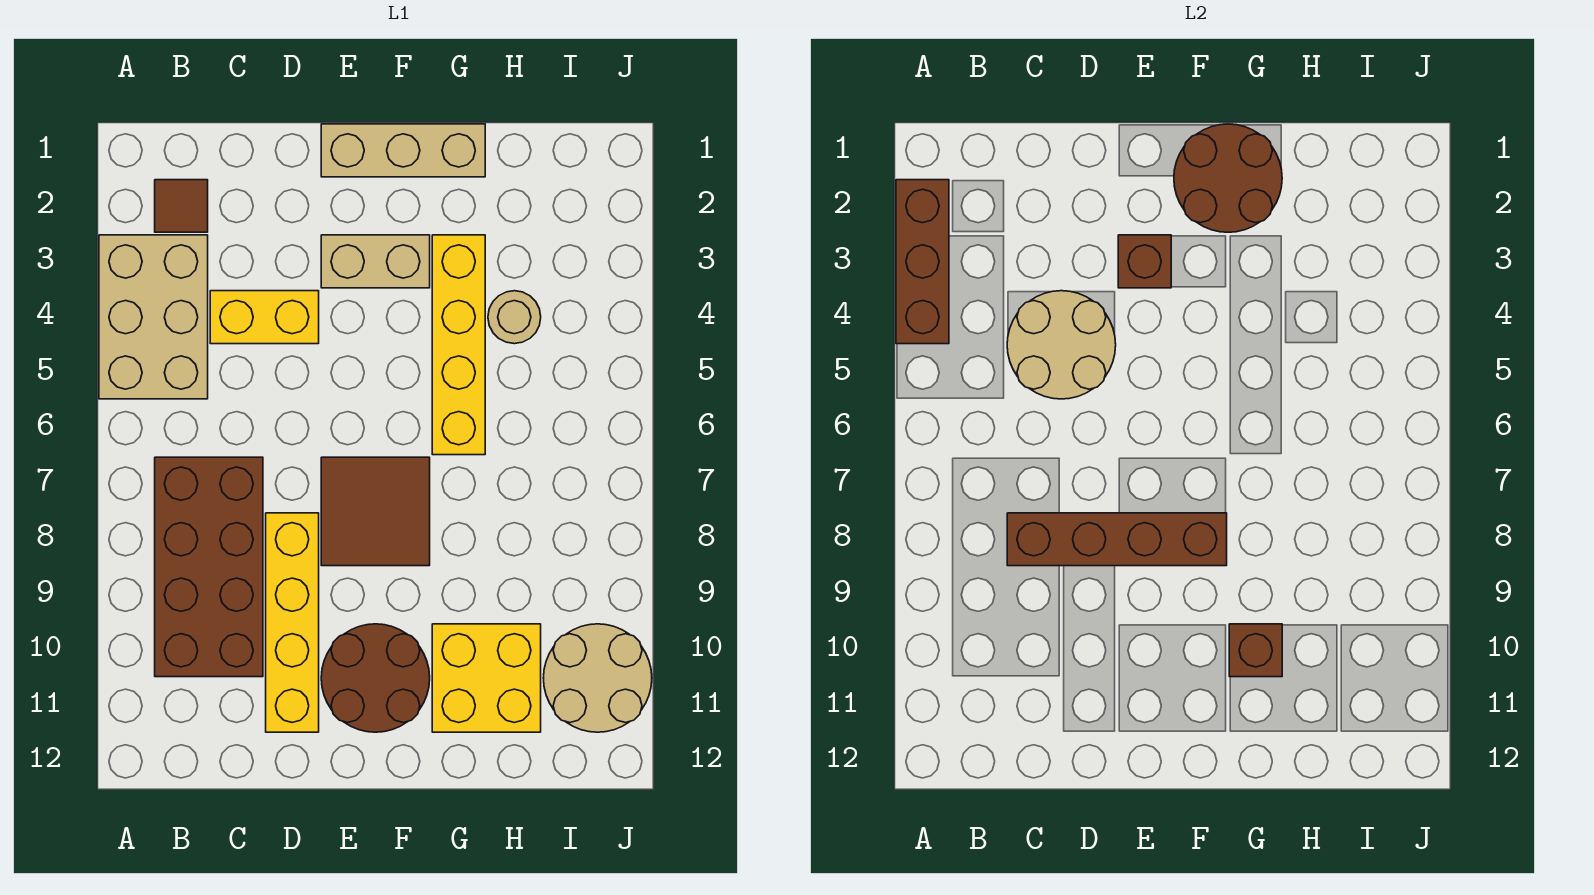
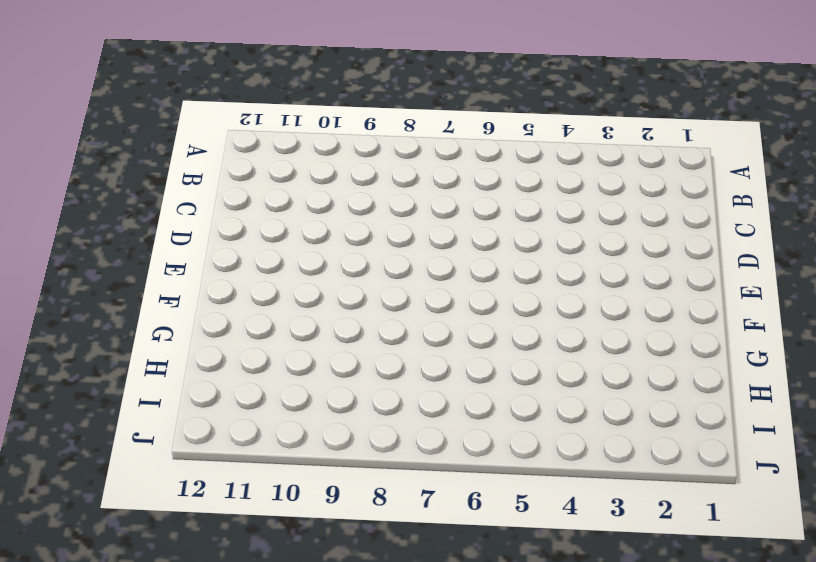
none -> tan brick A3:B5 level 1
none -> brown tile B2 level 1
none -> brown brick B7:C10 level 1

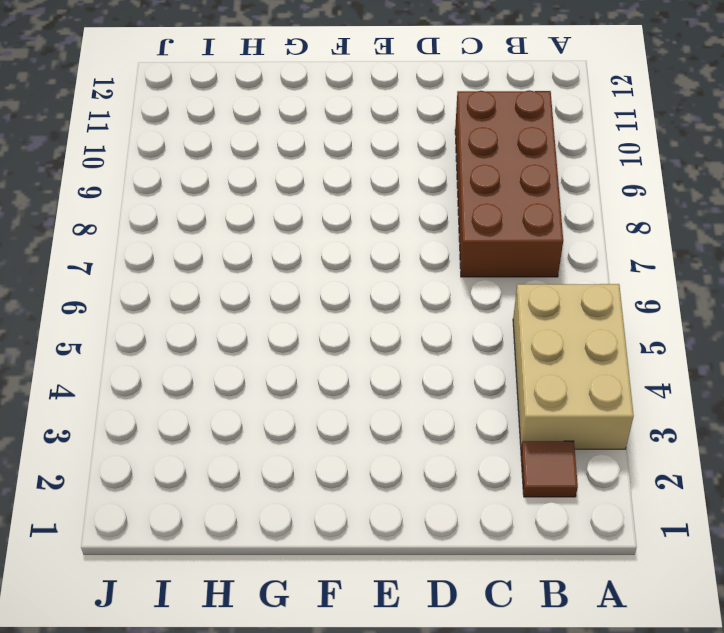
none -> yellow brick C4:D4 level 1
none -> yellow brick D8:D11 level 1
none -> tan brick E1:G1 level 1

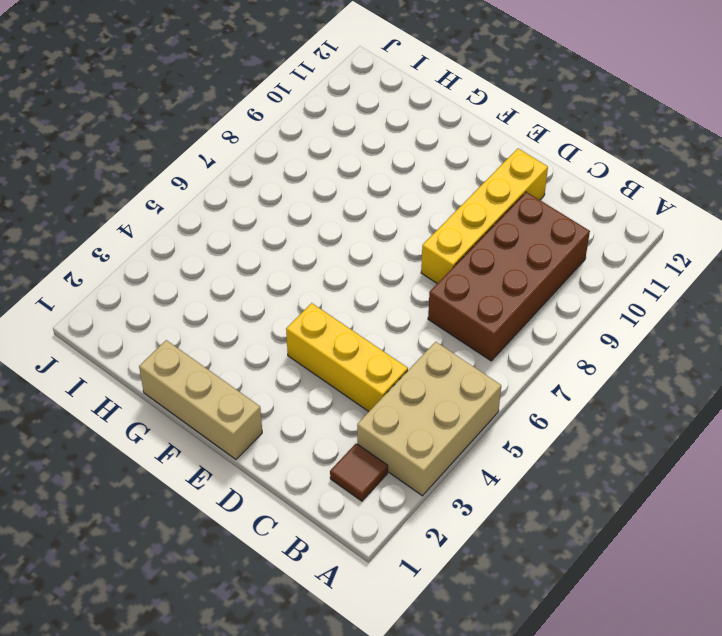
yellow brick C4:E4 level 1 -> yellow brick C4:D4 level 1
none -> tan brick E3:F3 level 1
none -> brown tile E7:F8 level 1
none -> brown round brick E10:F11 level 1

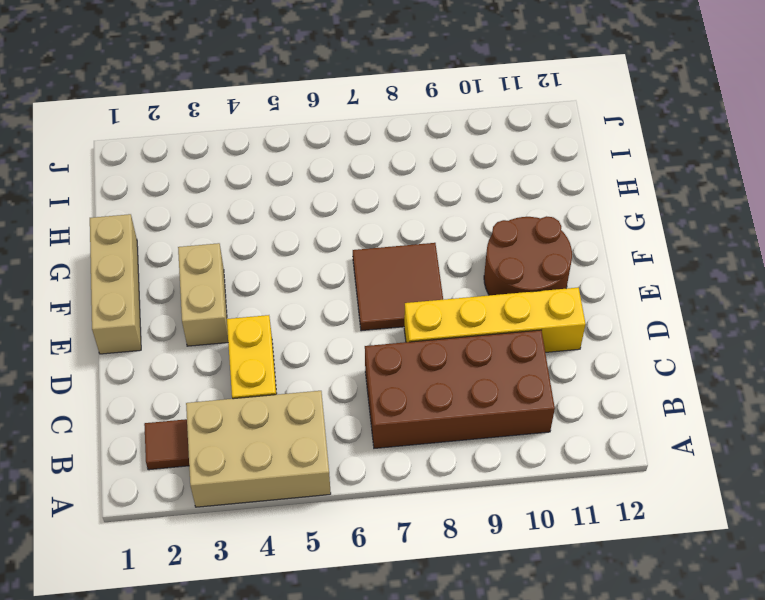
none -> yellow brick G3:G6 level 1
none -> yellow brick G10:H11 level 1
none -> tan round brick H4 level 1

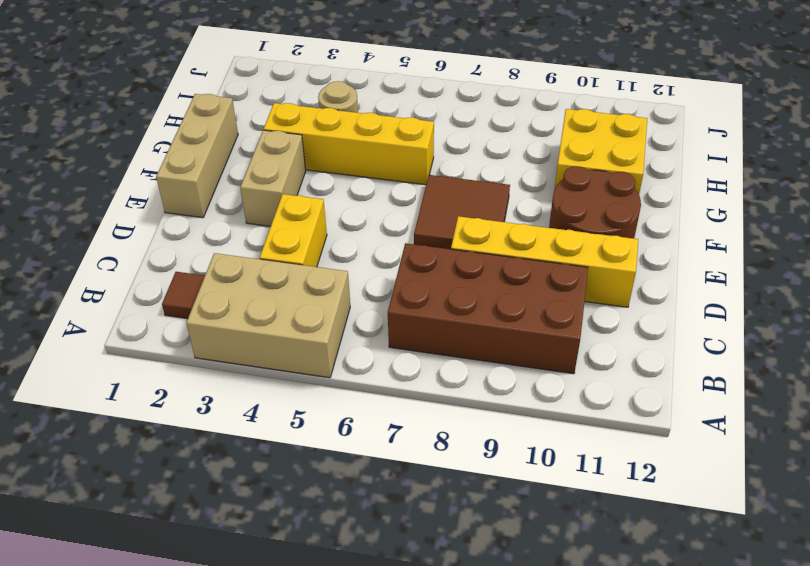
none -> tan round brick I10:J11 level 1
none -> brown brick A2:A4 level 2
none -> tan round brick C4:D5 level 2

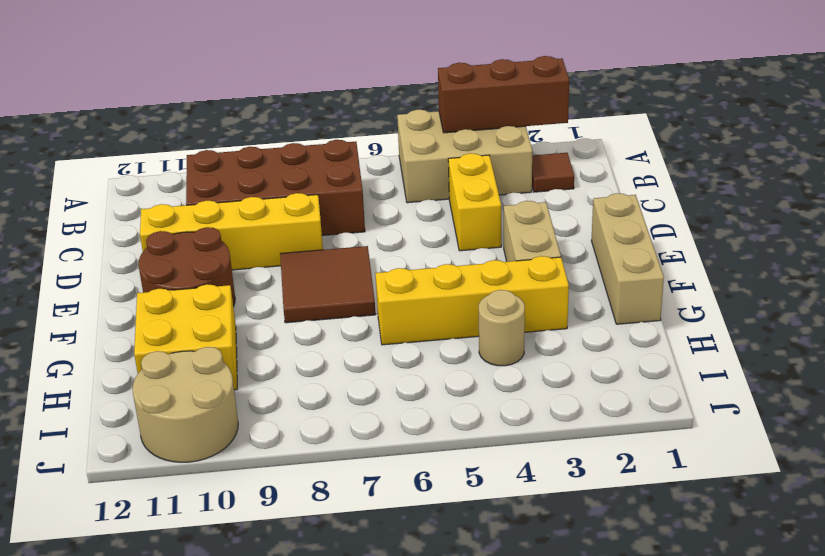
none -> tan round brick C4:D5 level 2
none -> brown brick C8:F8 level 2
none -> brown brick E3 level 2

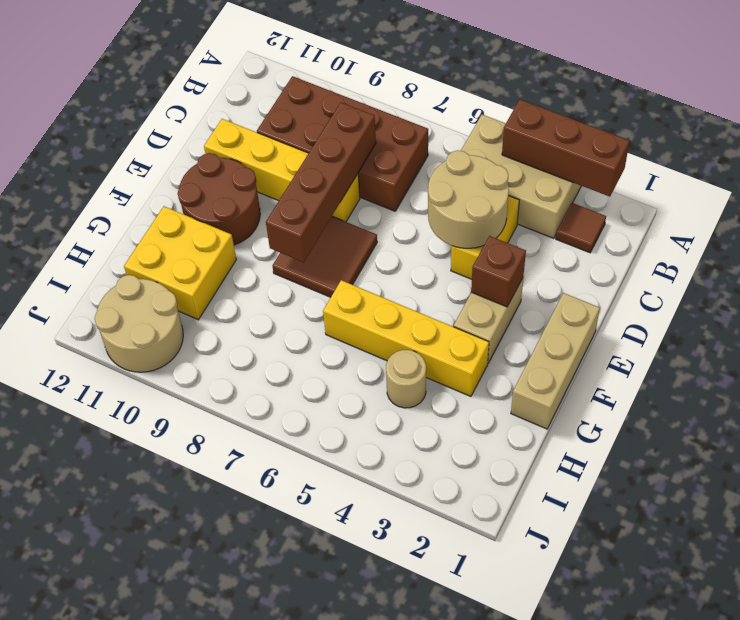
none -> brown round brick F1:G2 level 2
none -> brown brick G10 level 2

